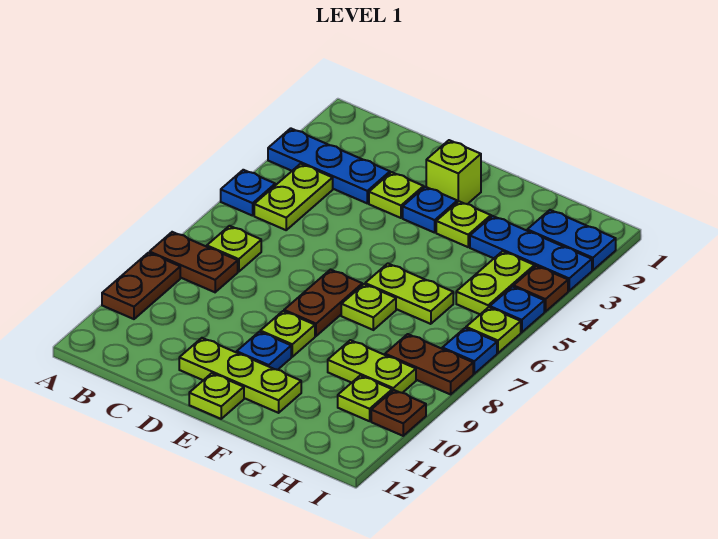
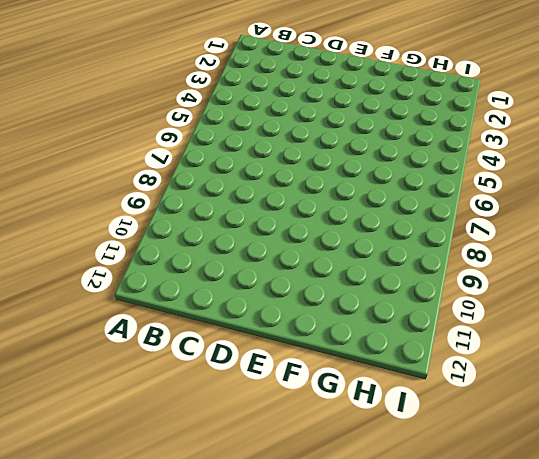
none -> blue plate A3:C3 level 1
none -> blue plate A5 level 1
none -> brown plate A8:B8 level 1

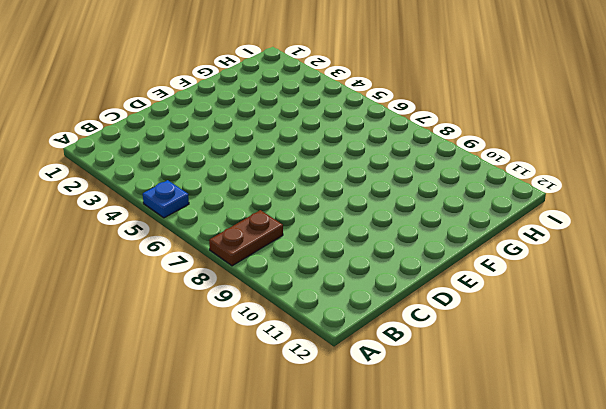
none -> blue plate A3:C3 level 1
none -> brown plate A9:A10 level 1
none -> lime plate B4:B5 level 1

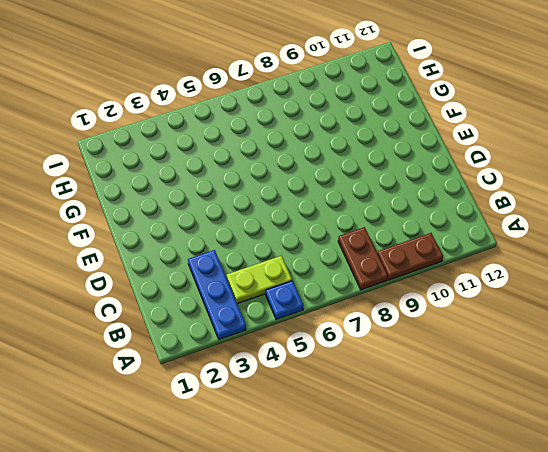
none -> lime plate B7 level 1
none -> lime plate D3 level 1
none -> lime plate D11:F11 level 1

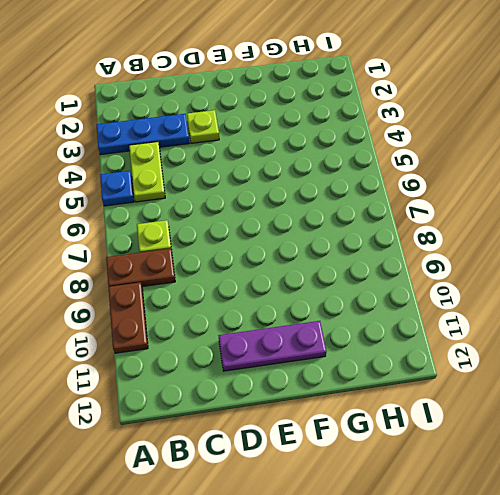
purple plate D11:F11 level 1 -> lime plate D11:F11 level 1
none -> lime brick E2 level 1
none -> blue plate E3 level 1
none -> brown plate E7:E8 level 1

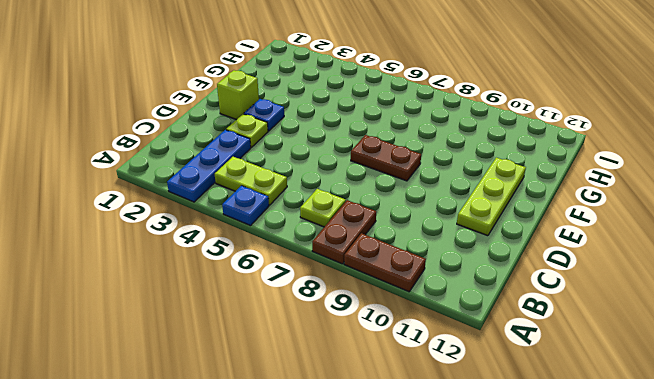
none -> lime plate E9 level 1
none -> blue plate E10 level 1
none -> lime plate E12 level 1

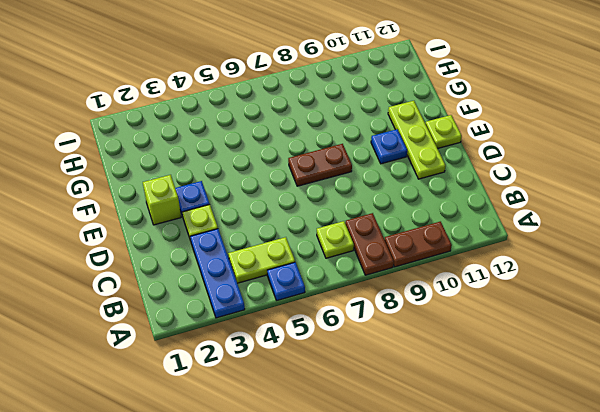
none -> lime plate E9 level 1
none -> lime plate F3 level 1
none -> lime plate F6:G6 level 1

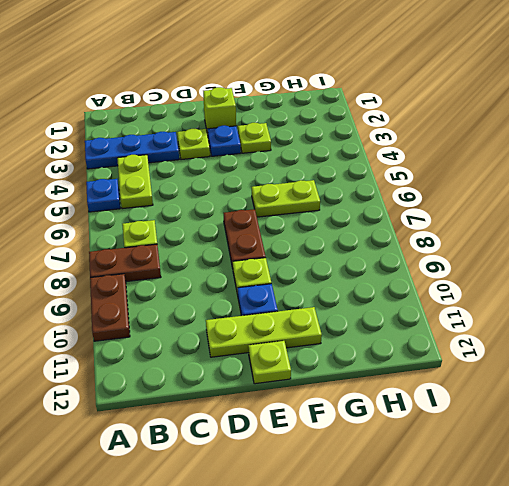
none -> lime plate F7 level 1
none -> blue plate G3:I3 level 1
none -> lime plate G9:H9 level 1

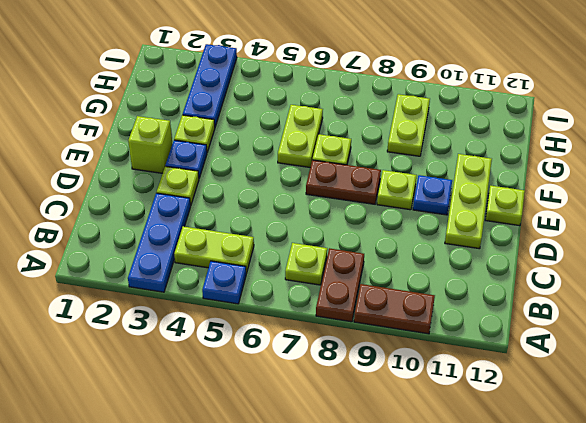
none -> blue plate H2:I2 level 1
none -> lime plate H4:H5 level 1
none -> brown plate H8:I8 level 1

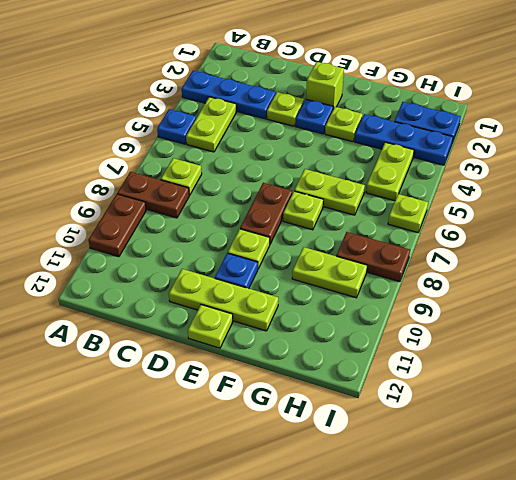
none -> lime plate H10 level 1
none -> brown plate I4 level 1
none -> blue plate I5 level 1

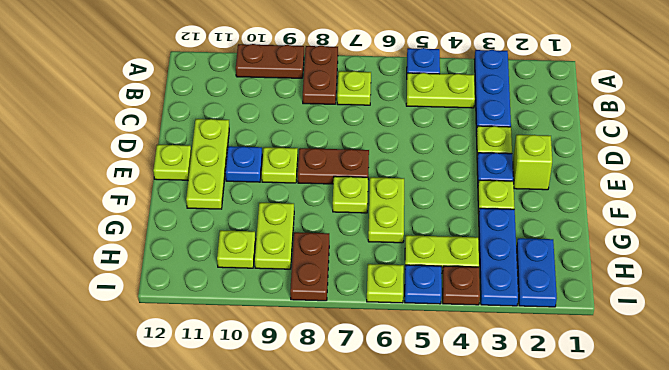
none -> blue plate I7 level 1
none -> brown plate I10 level 1

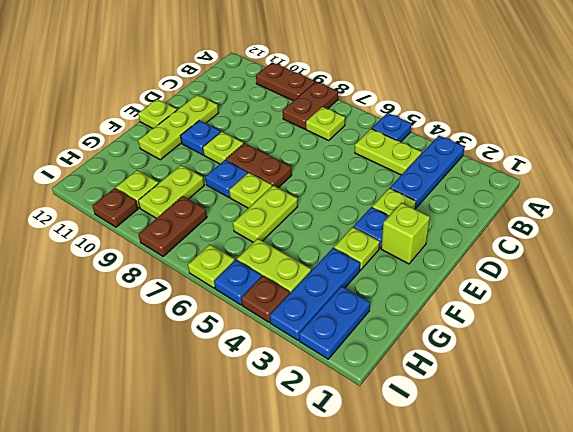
blue plate F8 level 1 -> blue plate I7 level 1

